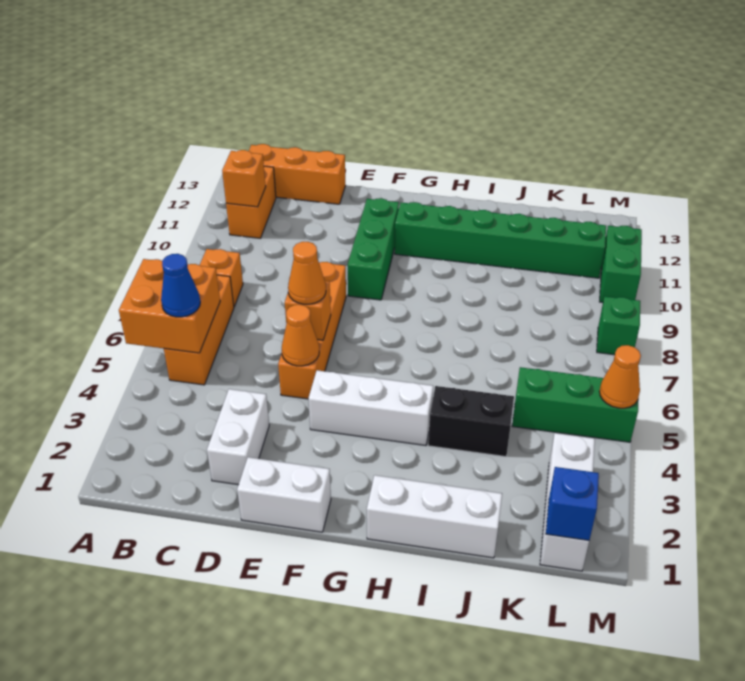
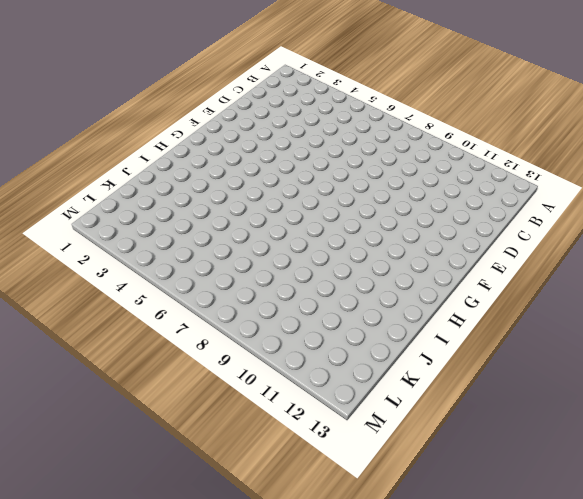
none -> orange brick B5:B7 level 1
none -> orange brick B8 level 1
none -> orange brick B11:B12 level 1

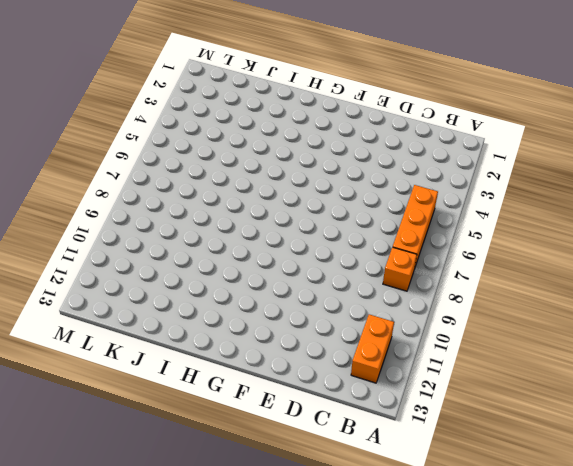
none -> orange brick B13:D13 level 1
none -> white brick D2:D3 level 1
none -> white brick E1:F1 level 1

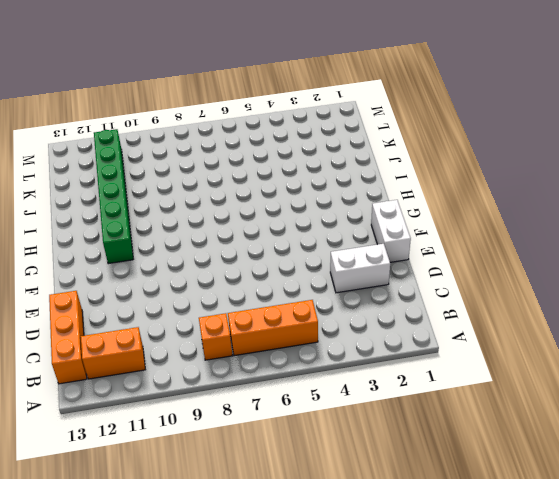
none -> orange brick E5:E8 level 1
none -> white brick F4:H4 level 1
none -> green brick F9:F11 level 1

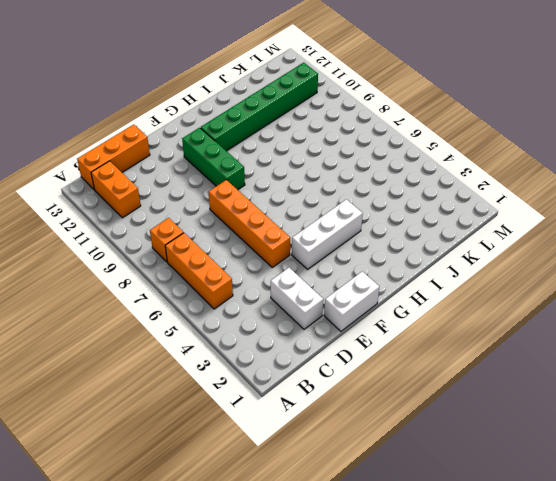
none -> white brick H1:J1 level 1
none -> black brick I4:J4 level 1
none -> green brick K5:M5 level 1

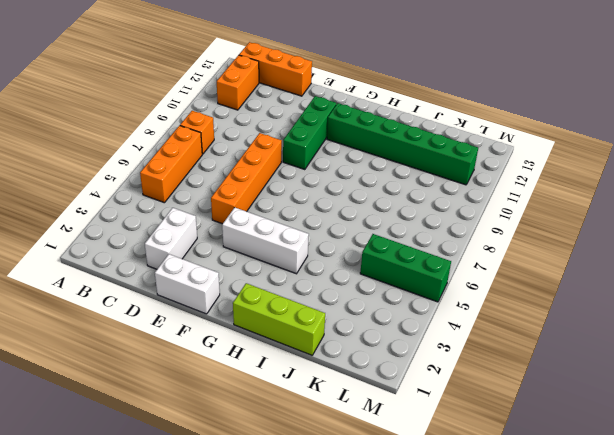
lime brick H1:J1 level 1 -> white brick H1:J1 level 1
none -> black brick I4:J4 level 1
none -> white brick L1:L3 level 1
none -> green brick M8 level 1

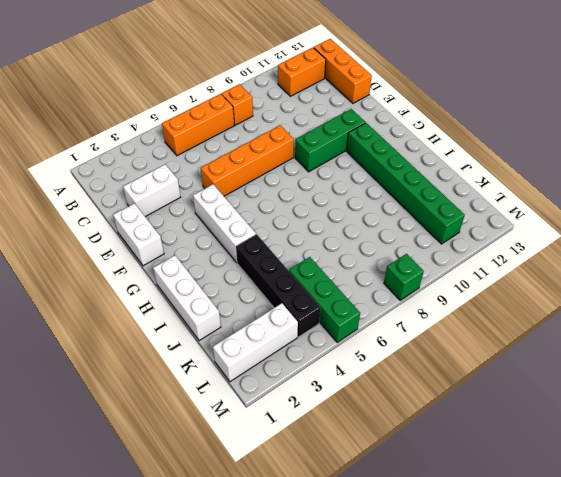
black brick I4:L4 level 1 -> black brick I4:J4 level 1
none -> green brick M10:M11 level 1
none -> orange brick A5:B6 level 2
none -> orange brick B11 level 2

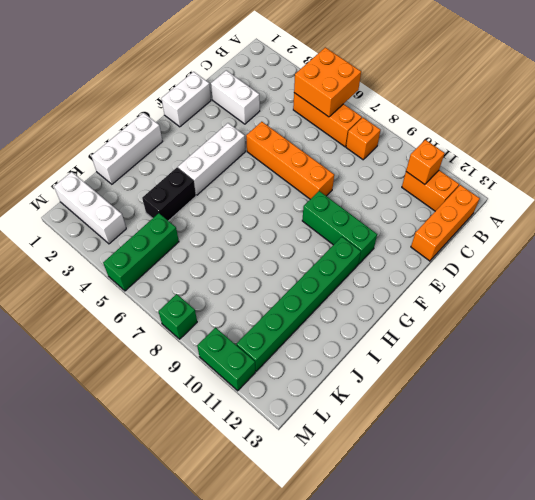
none -> orange cone E5 level 2
none -> orange brick E6 level 2
none -> blue brick L1 level 2

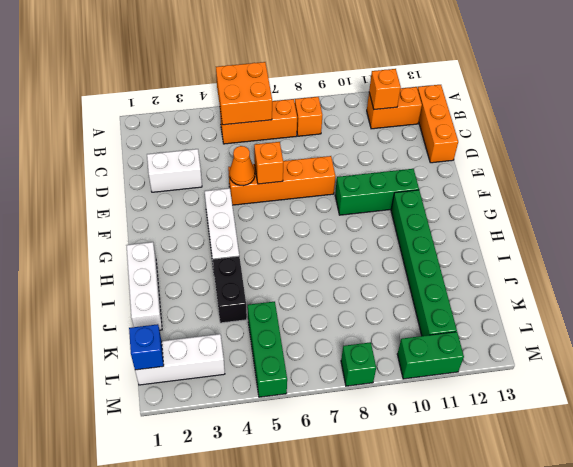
none -> white brick E1:F1 level 1
none -> orange cone M5 level 2
none -> blue cone B5 level 3

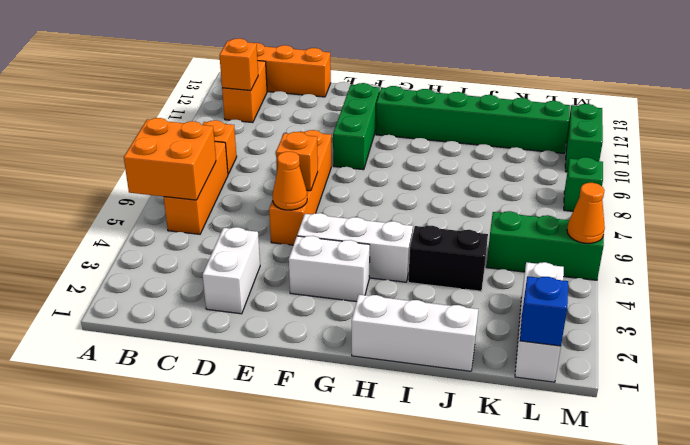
white brick F3:G3 level 1 -> white brick E1:F1 level 1
none -> blue cone B5 level 3
none -> orange cone E6 level 3

